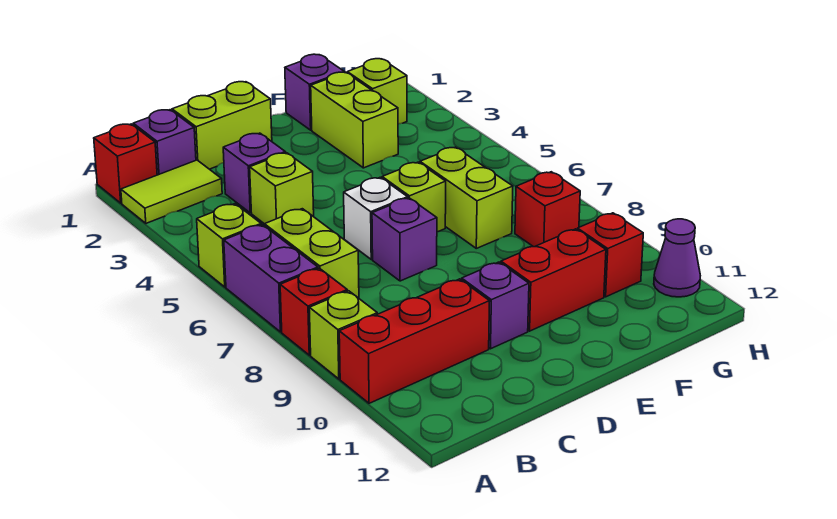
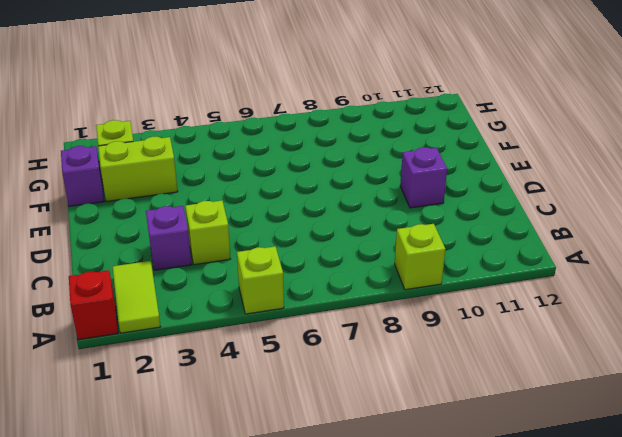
none -> purple brick A6:A7 level 1
none -> red brick A8 level 1
none -> red brick A10:C10 level 1

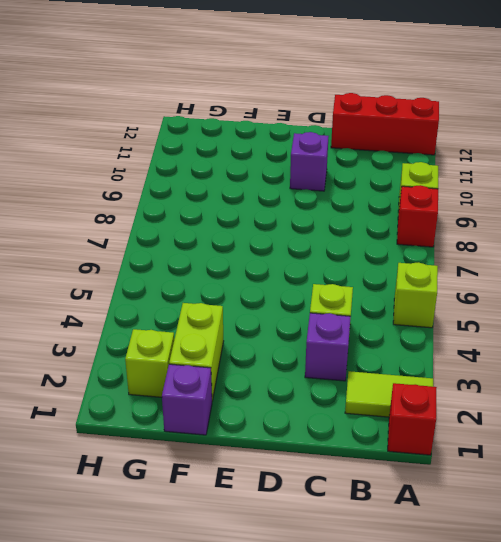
red brick A12:C12 level 1 -> red brick A10:C10 level 1
none -> purple brick A6:A7 level 1
none -> purple brick B1 level 1
none -> lime brick B6:B7 level 1

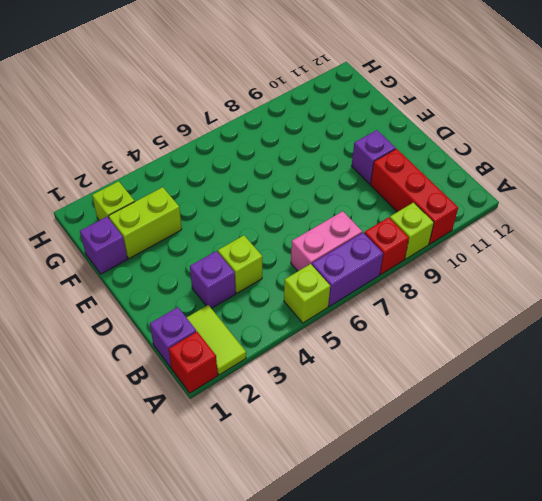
pink brick B6:B7 level 1 -> lime brick B6:B7 level 1
none -> lime brick C1:D1 level 1
none -> white brick D6 level 1
none -> purple brick D7 level 1

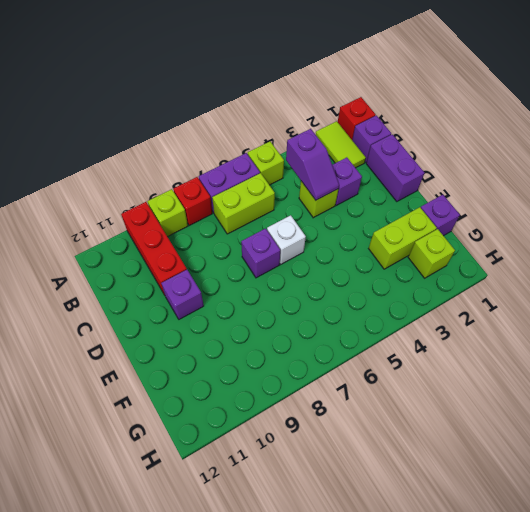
purple slope B4:C4 level 2 top B -> none
purple brick C1:D1 level 1 -> lime brick C1:D1 level 1
none -> lime brick E6 level 1
none -> red brick E10:F10 level 1
none -> lime brick F6:F7 level 1

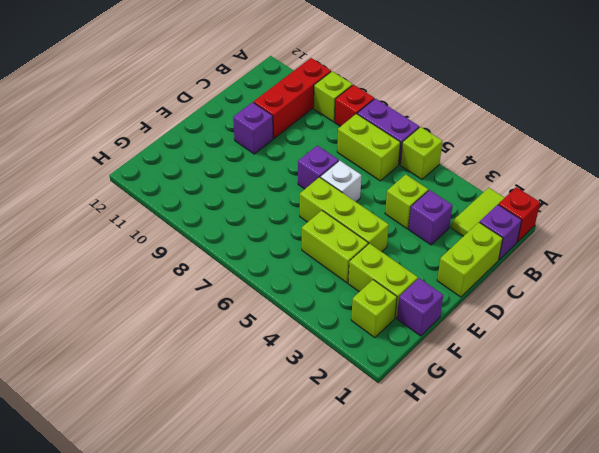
lime brick E4:E6 level 1 -> lime brick E6 level 1
lime brick F4:F5 level 1 -> lime brick F6:F7 level 1
none -> red brick E10:F10 level 1
none -> red brick G8 level 1
none -> red brick G10 level 1

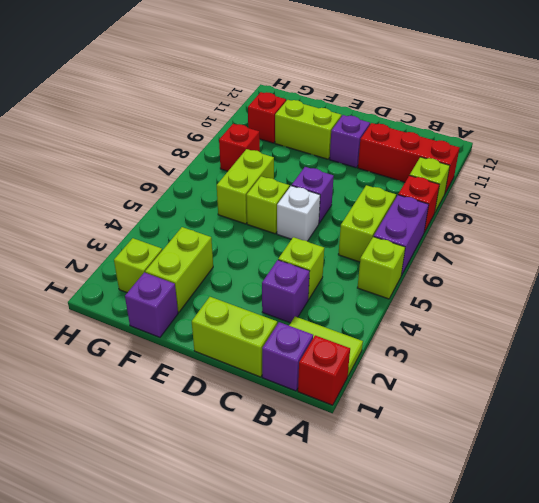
lime brick E10:F10 level 1 -> red brick E10:F10 level 1
none -> purple cone H11 level 1

